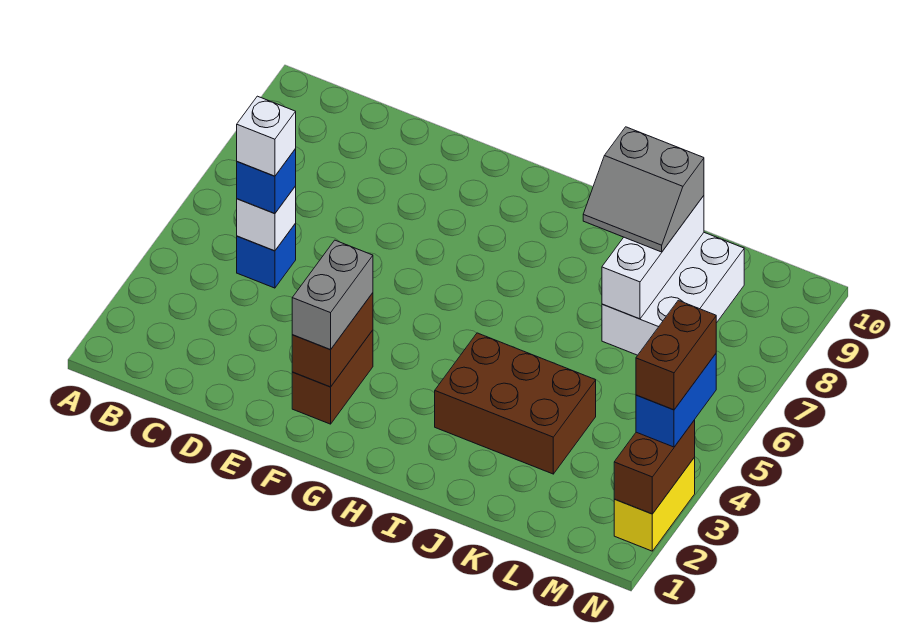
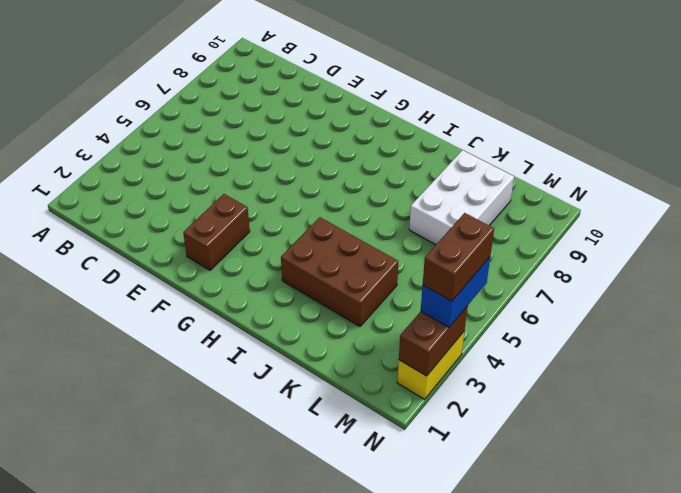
none -> blue brick C5 level 1
none -> white brick C5 level 2
none -> brown brick F2:F3 level 2

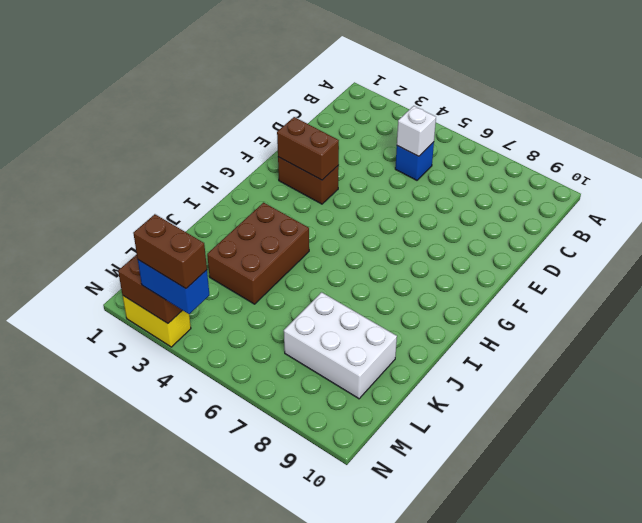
none -> white brick K7:K9 level 2
none -> blue brick C5 level 3
none -> grey brick F2:F3 level 3

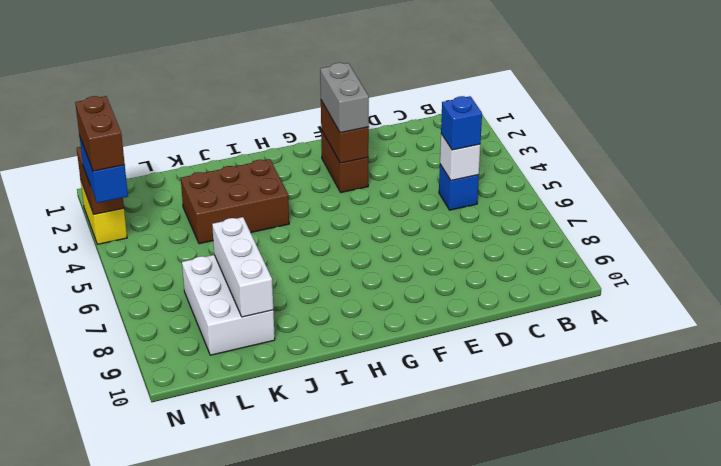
none -> grey slope J8:K9 level 3 top 9
none -> white brick C5 level 4

